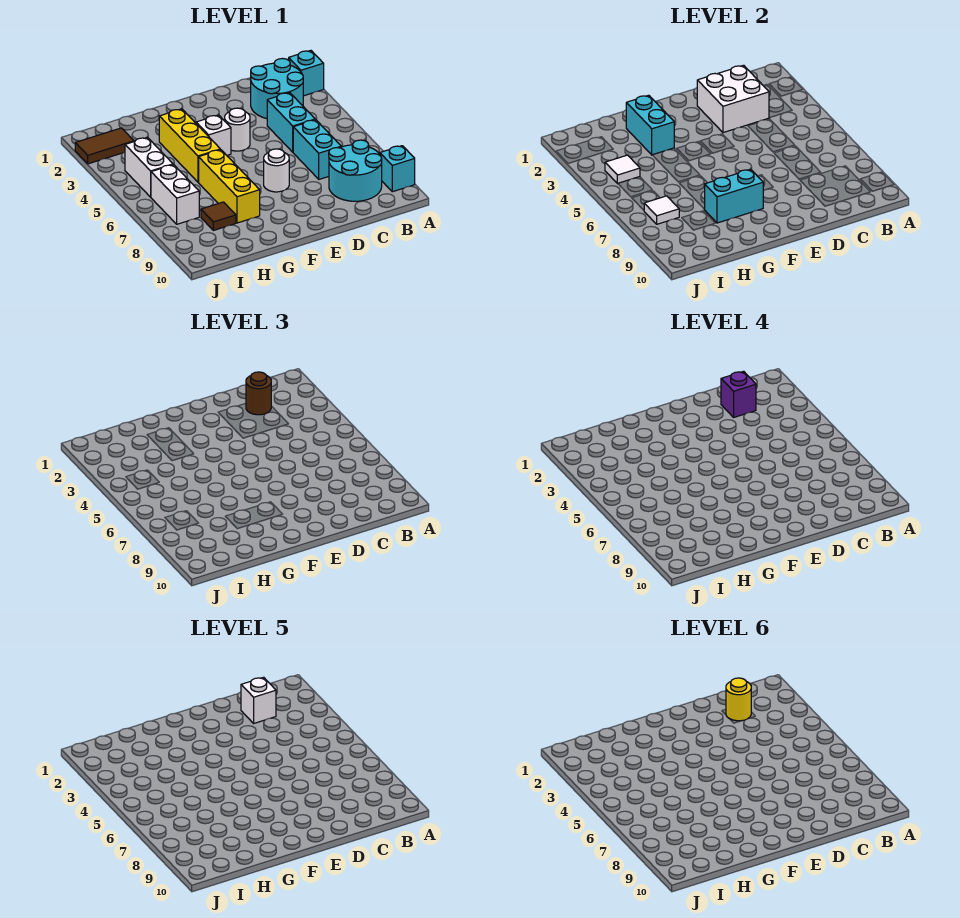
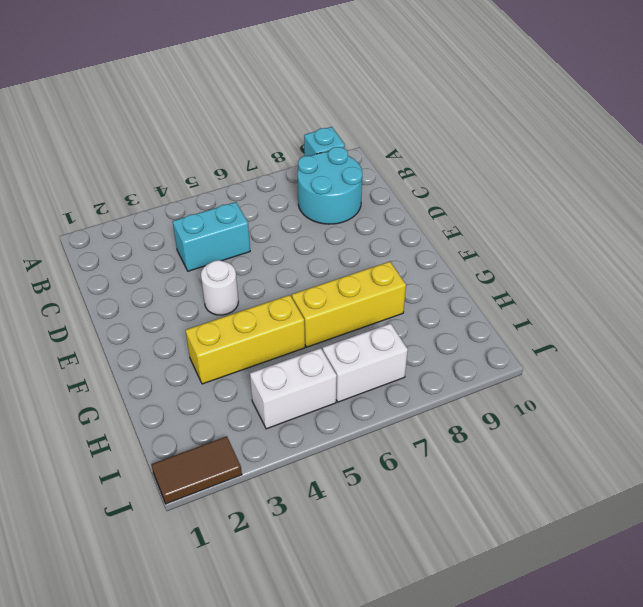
brown tile J1:J2 level 1 -> brown tile I2:J2 level 1
none -> cyan brick A2 level 1
none -> cyan round brick B2:C3 level 1
none -> cyan brick C6:C7 level 1

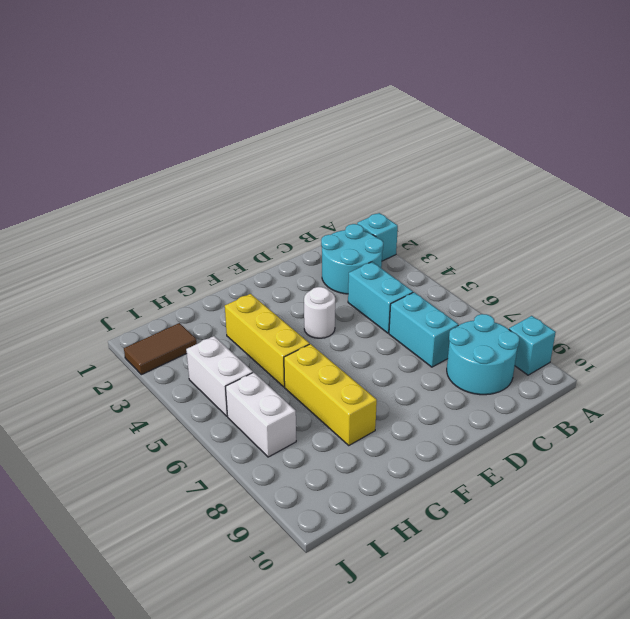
none -> white round brick E7 level 1
none -> white brick F4 level 1
none -> brown tile H8 level 1

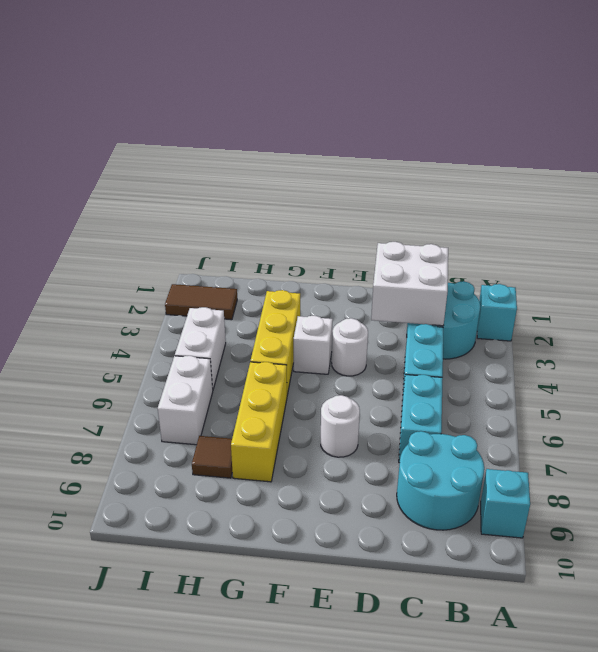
none -> cyan brick F8:G8 level 2
none -> cyan brick G2:G3 level 2
none -> white tile I4 level 2

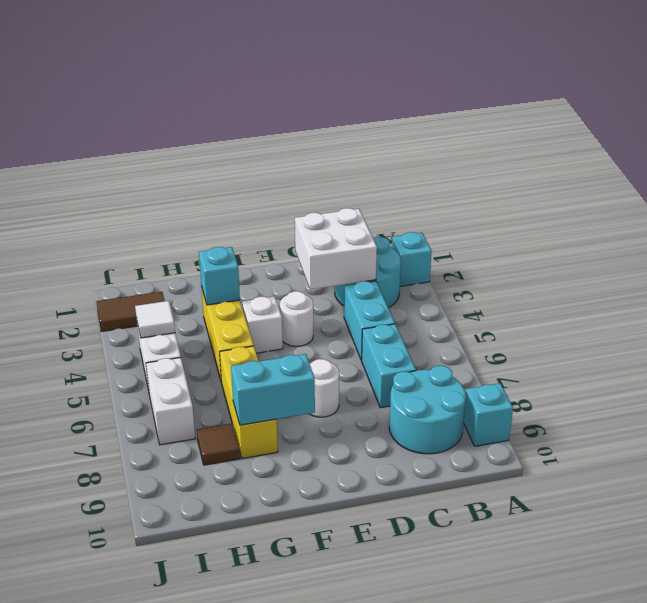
cyan brick G3 level 2 -> cyan brick G2:G3 level 2
none -> white tile I7 level 2
none -> brown round brick C2 level 3
none -> purple brick C2 level 4

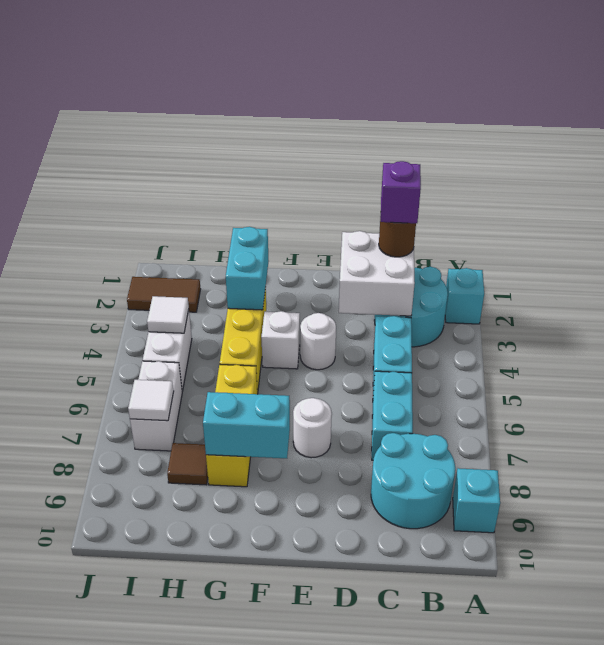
none -> white brick C2 level 5
none -> yellow round brick C2 level 6

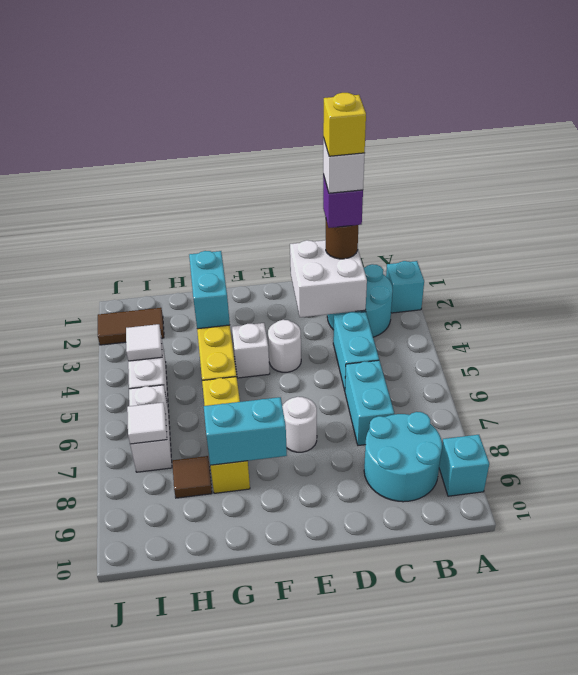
yellow brick C2 level 6 -> yellow round brick C2 level 6

